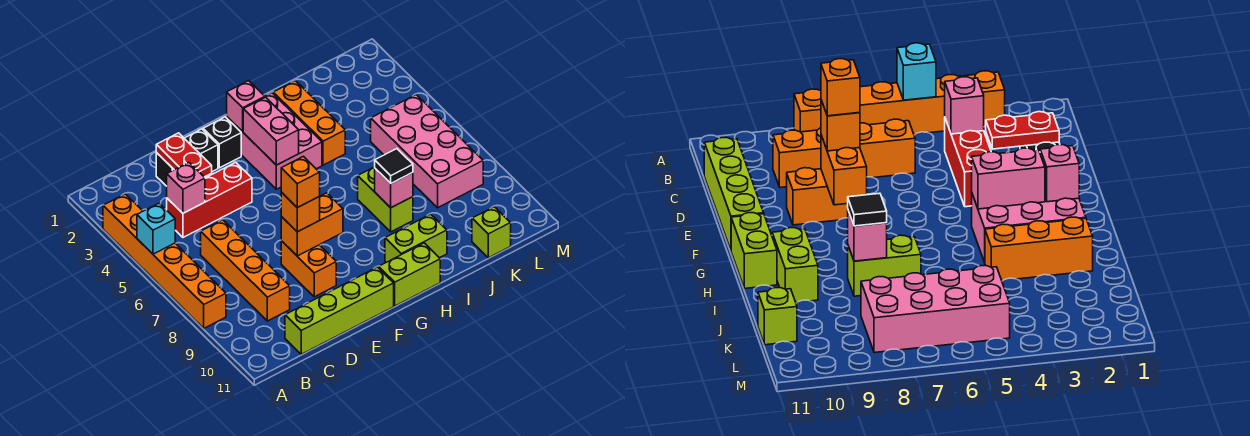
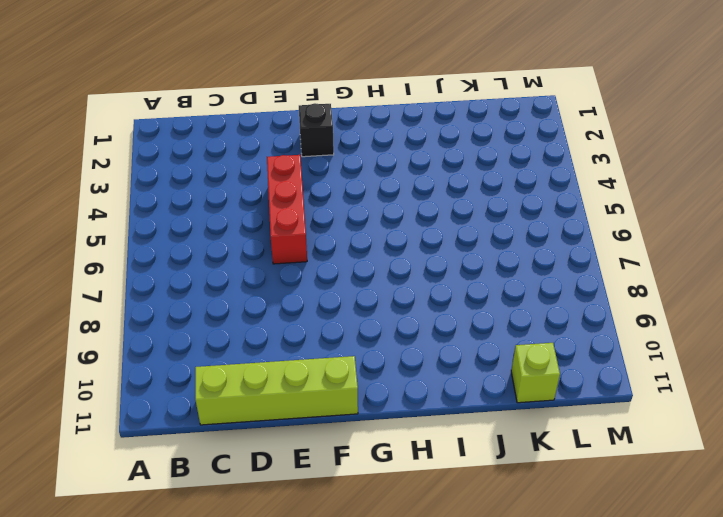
red brick E4:E6 level 1 -> red brick C4:E4 level 1
none -> orange brick A3:A8 level 1
none -> orange brick C6:C9 level 1
none -> black brick D2:E2 level 1

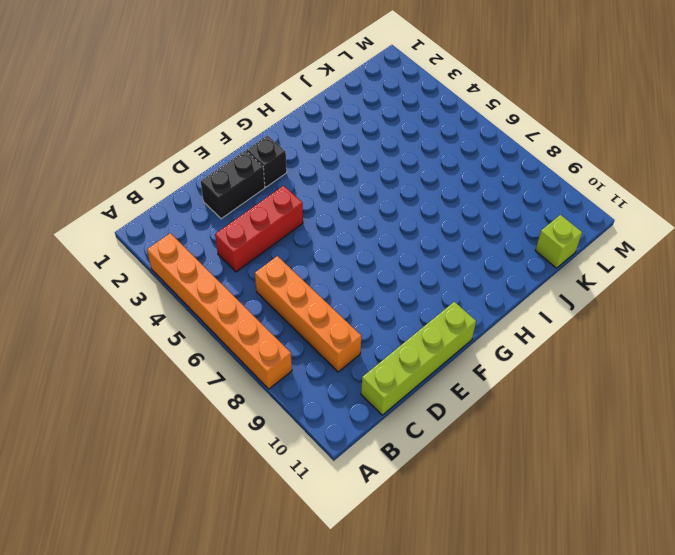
none -> orange brick E8:E9 level 1
none -> pink brick G2:H4 level 1
none -> lime brick G11:H11 level 1

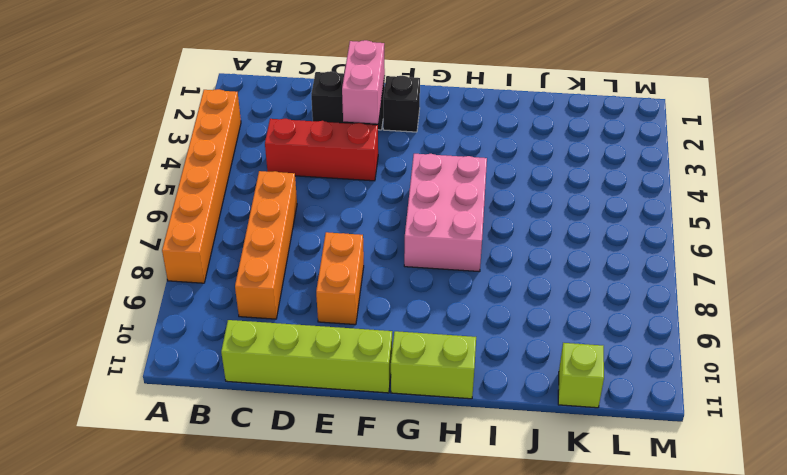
pink brick E2:E3 level 2 -> pink brick G3:G4 level 2
pink brick G5:H7 level 1 -> pink brick G2:H4 level 1
none -> lime brick H10:I10 level 1
none -> orange brick I2:I4 level 1
none -> lime brick I7:I8 level 1

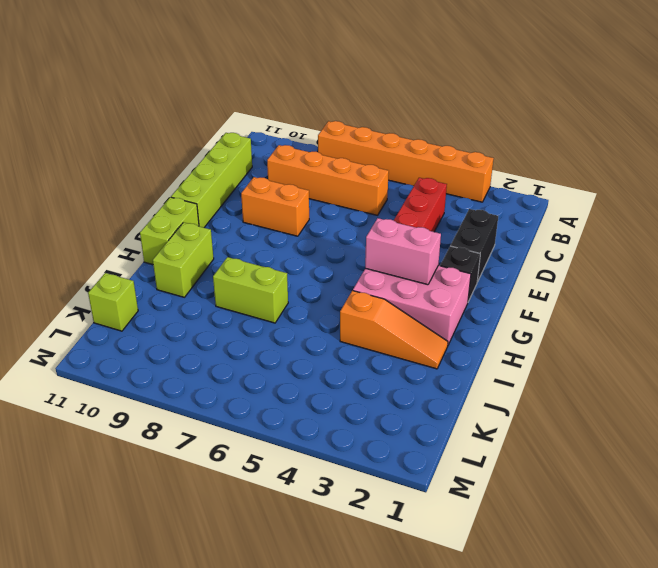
orange slope I2:I4 level 1 top 4 -> orange brick I2:I4 level 1
none -> pink brick K5:L8 level 1
none -> cyan brick A5 level 2
none -> pink brick C4 level 2

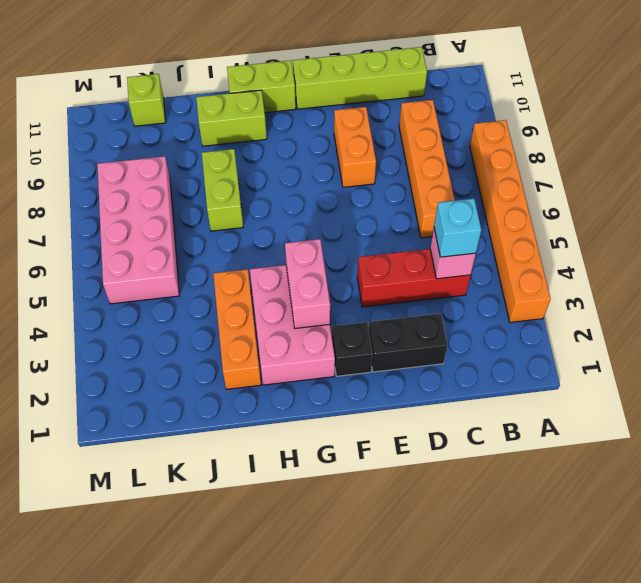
cyan brick C4 level 3 -> cyan brick A5 level 2
none -> red plate D2:D3 level 2
none -> orange brick E8:F8 level 2
none -> pink brick G2 level 2

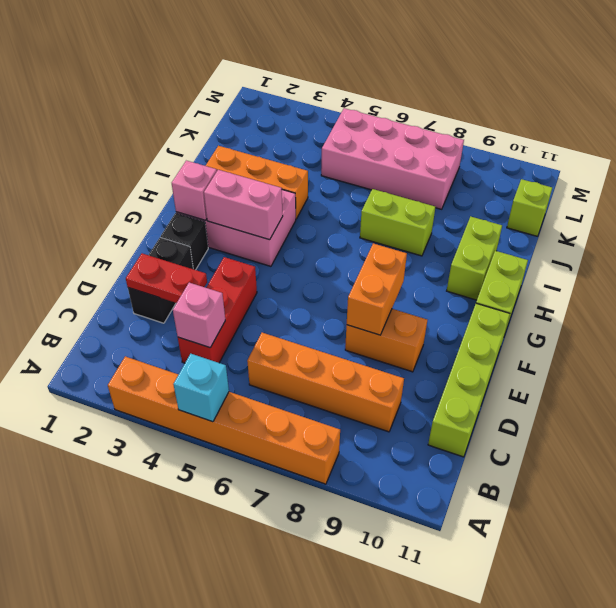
none -> pink brick I8 level 2
none -> orange brick E8 level 3
none -> black tile I8 level 3

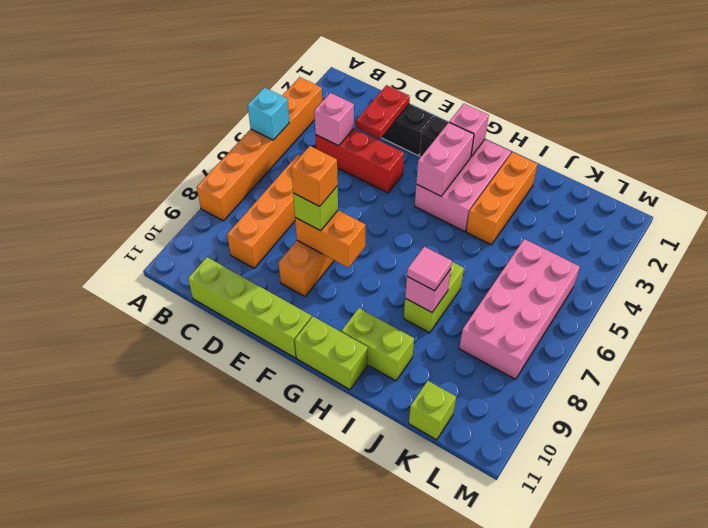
lime brick E8 level 3 -> orange brick E8 level 3
pink tile I8 level 3 -> black tile I8 level 3

